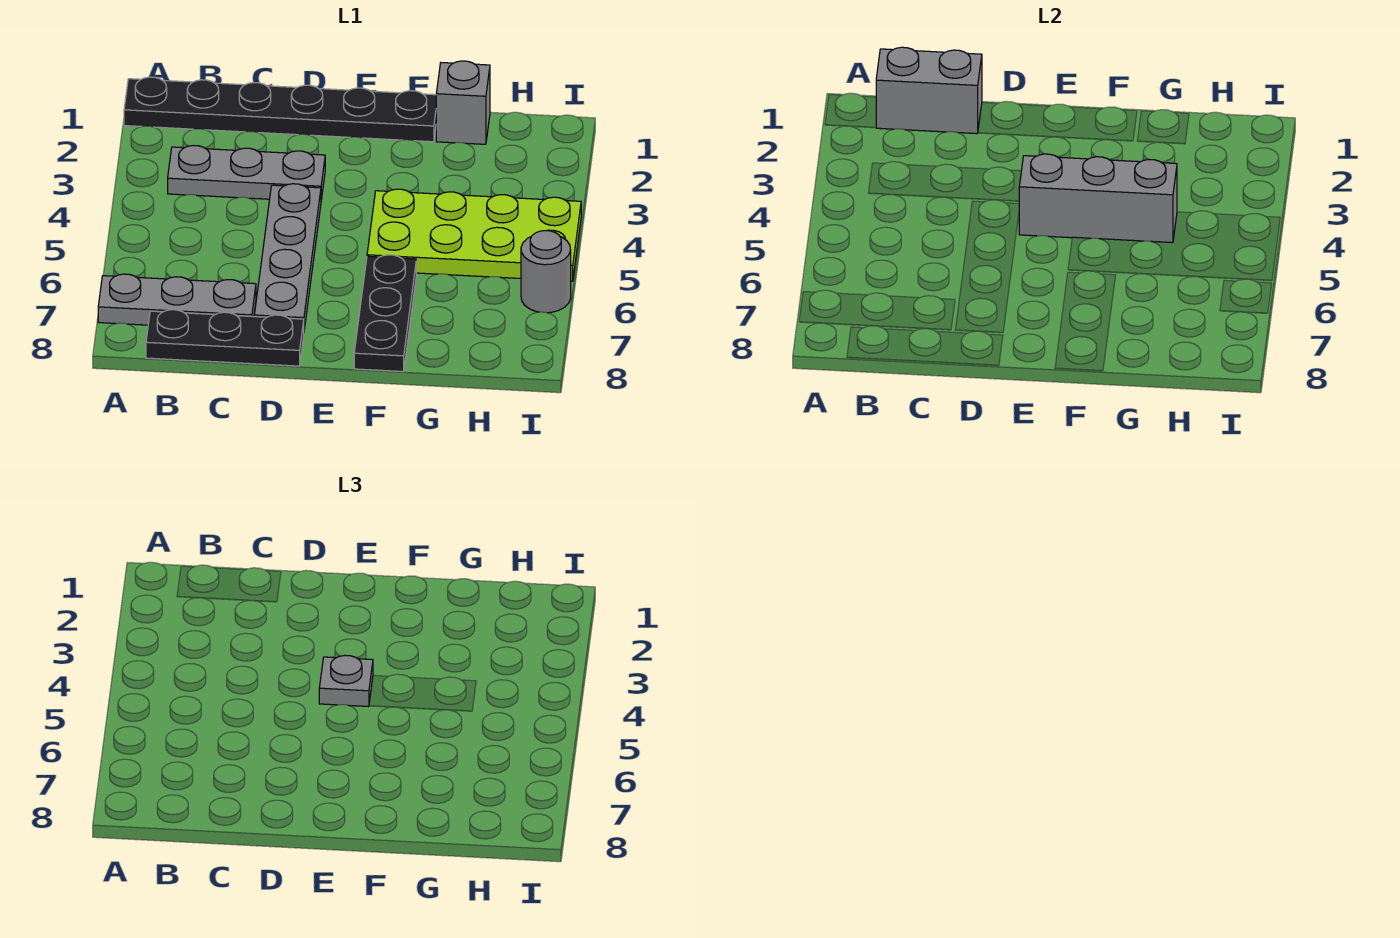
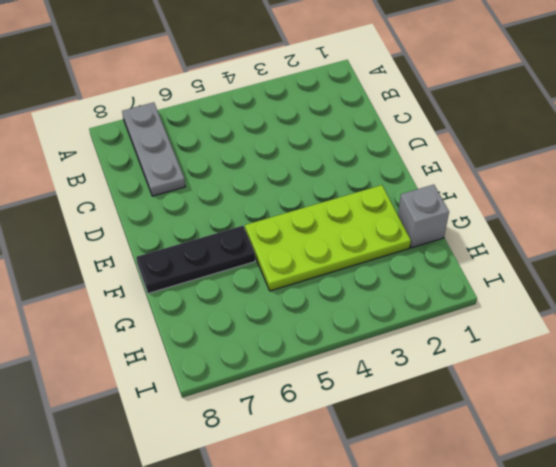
lime plate F2:G5 level 1 -> lime plate F4:I5 level 1
none -> black plate A1:F1 level 1
none -> grey plate B3:D3 level 1
none -> black plate B8:D8 level 1

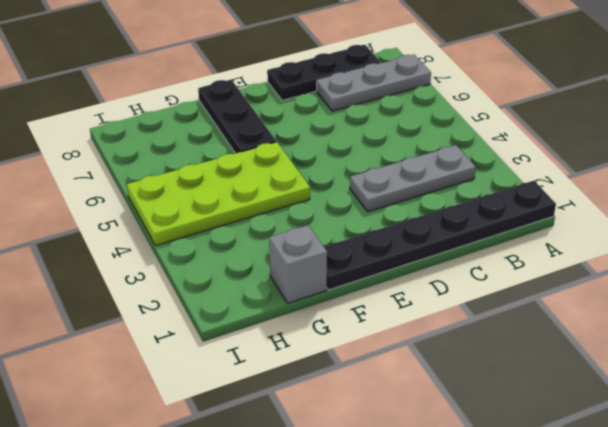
none -> grey plate D4:D7 level 1
none -> grey round brick I6 level 1
none -> grey brick B1:C1 level 2

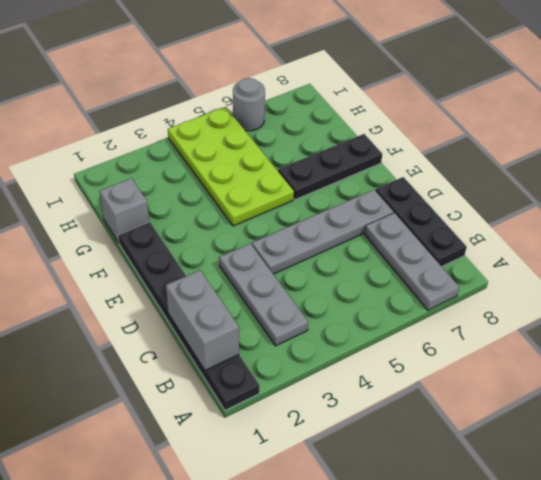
none -> grey brick E4:G4 level 2
none -> grey plate E4 level 3

